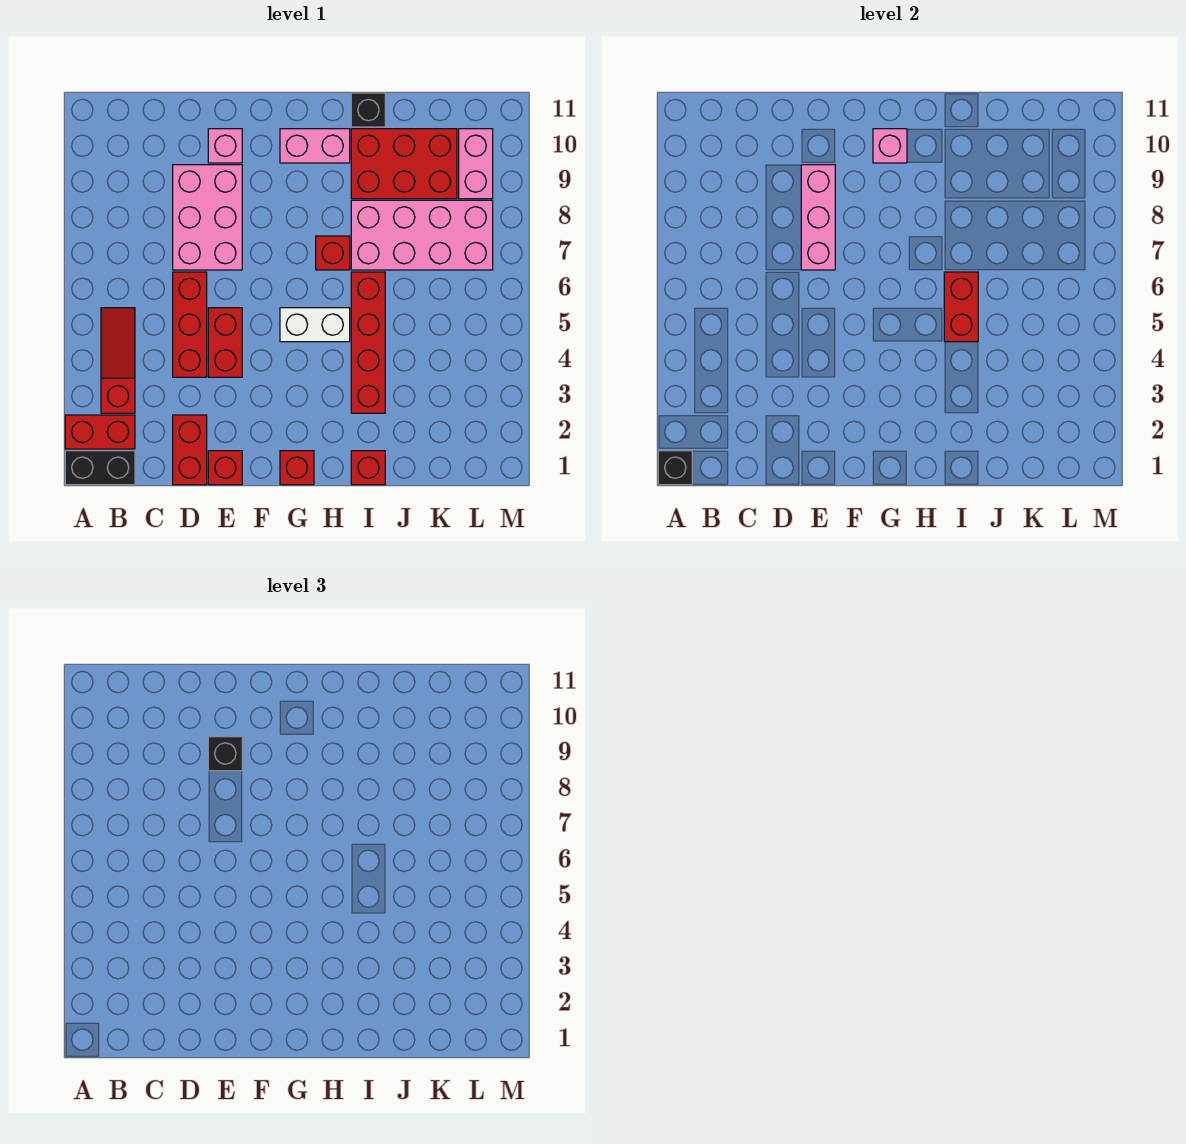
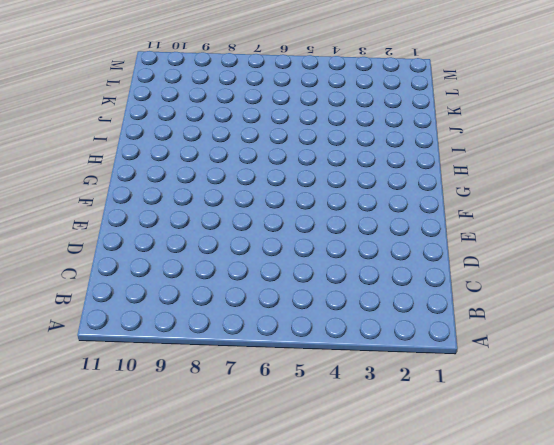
none -> black brick A1:B1 level 1
none -> red brick A2:B2 level 1
none -> red slope B3:B5 level 1 top 3

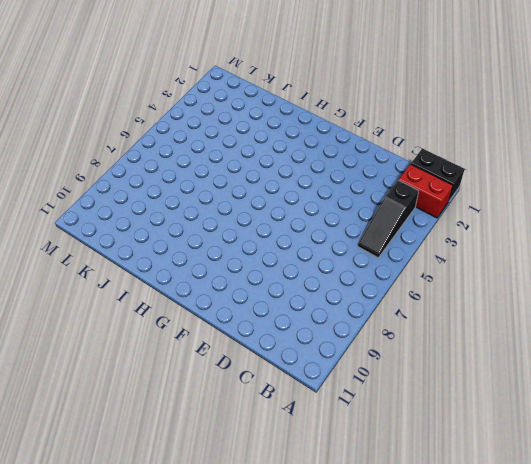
black slope B3:B5 level 1 top 3 -> red slope B3:B5 level 1 top 3
none -> red brick D1:D2 level 1
none -> red brick D4:D6 level 1
none -> pink brick D7:E9 level 1

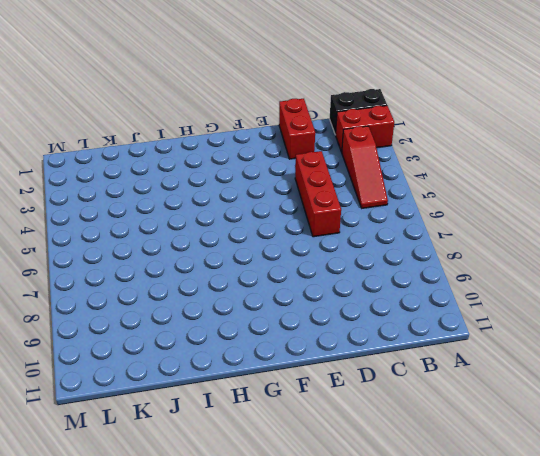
none -> pink brick D7:E9 level 1
none -> red brick E1 level 1
none -> red brick E4:E5 level 1

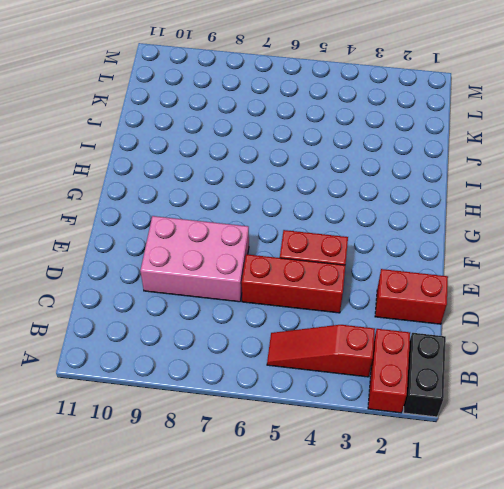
none -> red brick E1 level 1
none -> pink brick E10 level 1
none -> red brick G1 level 1

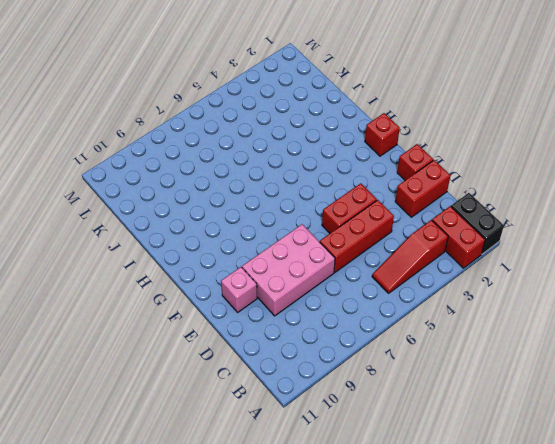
none -> white brick G5:H5 level 1
none -> pink brick G10:H10 level 1
none -> red brick H7 level 1

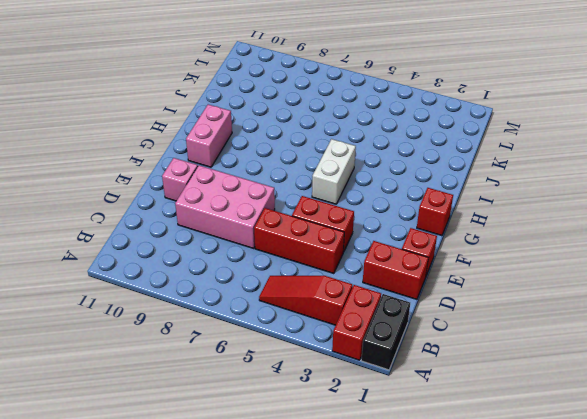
none -> red brick H7 level 1
none -> red brick I1 level 1
none -> red brick I3:I6 level 1

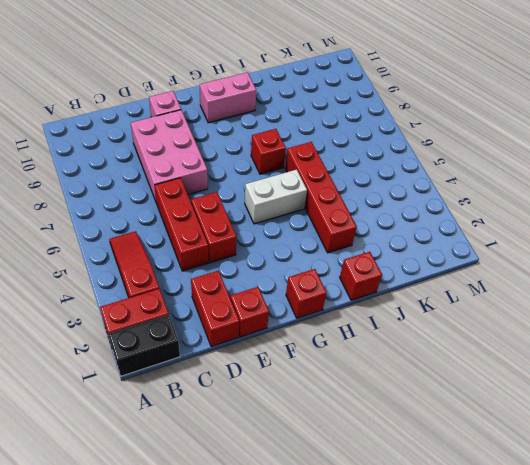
none -> pink brick I7:L8 level 1
none -> red brick I9:K10 level 1
none -> black brick I11 level 1

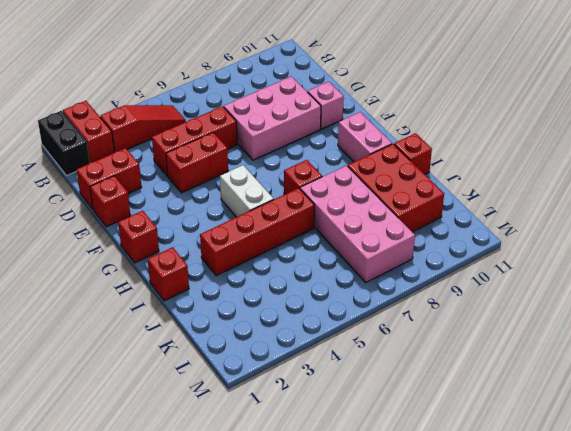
red brick I11 level 1 -> black brick I11 level 1
none -> pink brick L9:L10 level 1
none -> black brick A1 level 2
none -> pink brick E7:E9 level 2

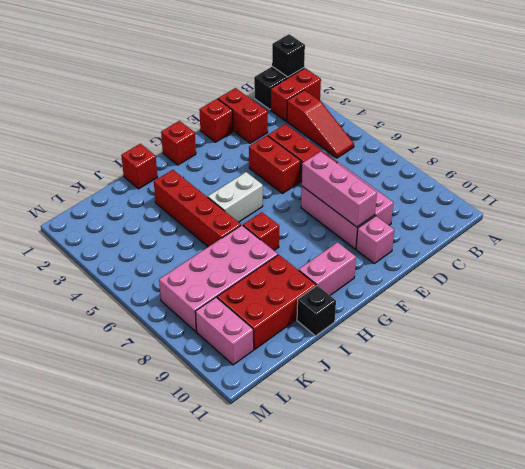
none -> pink brick G10 level 2
none -> red brick I5:I6 level 2
none -> black brick E9 level 3

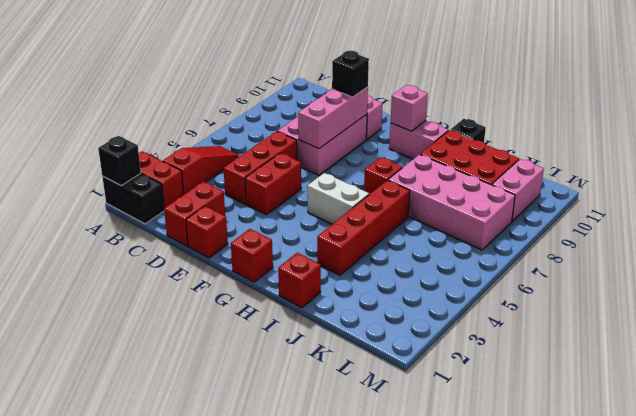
none -> red brick I5:I6 level 2

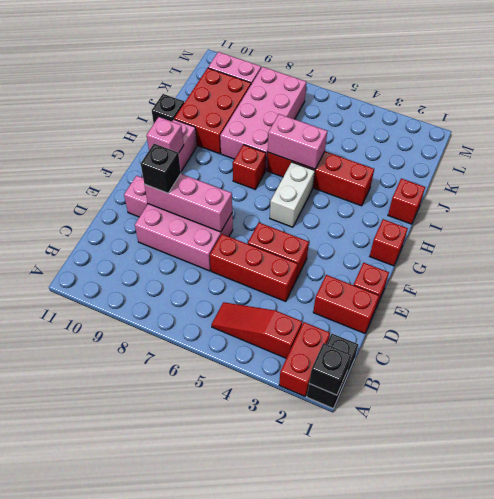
pink brick I5:I6 level 2 -> red brick I5:I6 level 2

